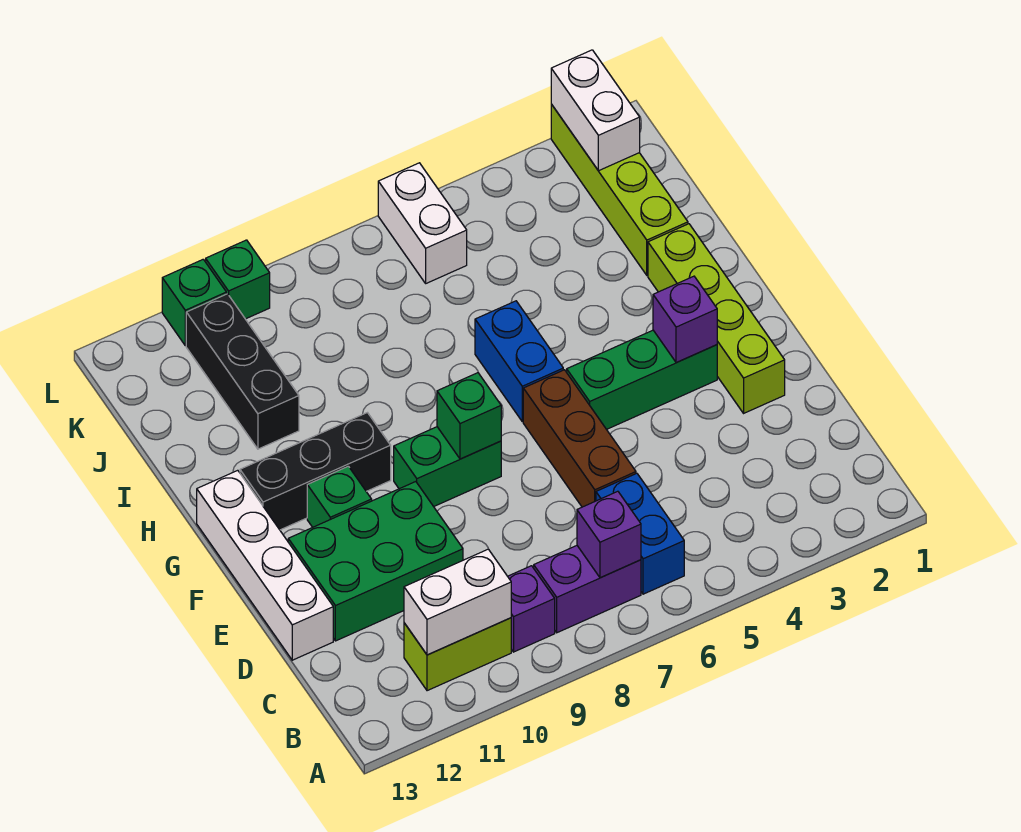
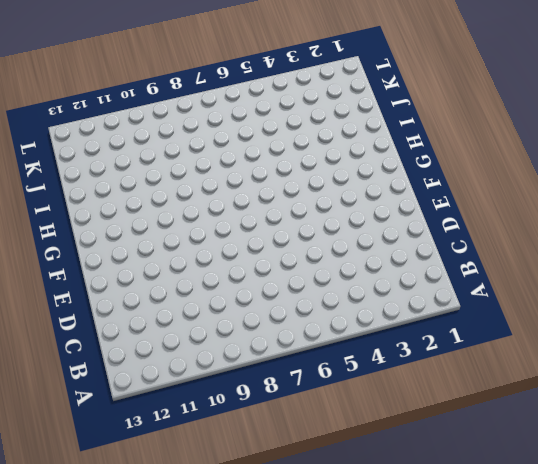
none -> blue brick B6:C6 level 1
none -> purple brick B7:B8 level 1
none -> purple brick B9 level 1

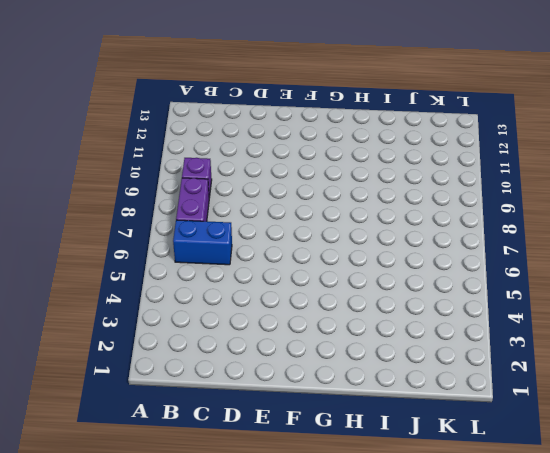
none -> lime brick B10:B11 level 1
none -> brown brick D6:F6 level 1
none -> green brick D10:E12 level 1

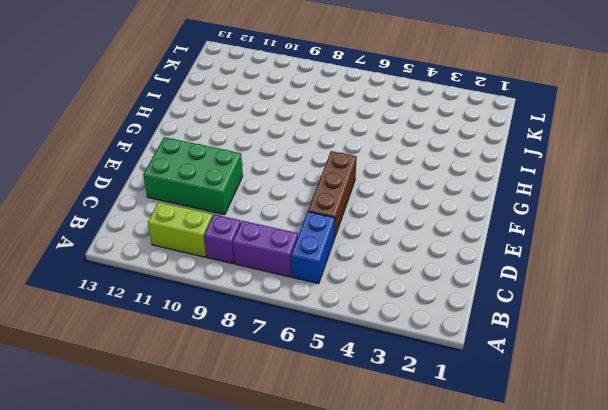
none -> white brick D13:G13 level 1
none -> lime brick E2:H2 level 1
none -> green brick F3:F5 level 1

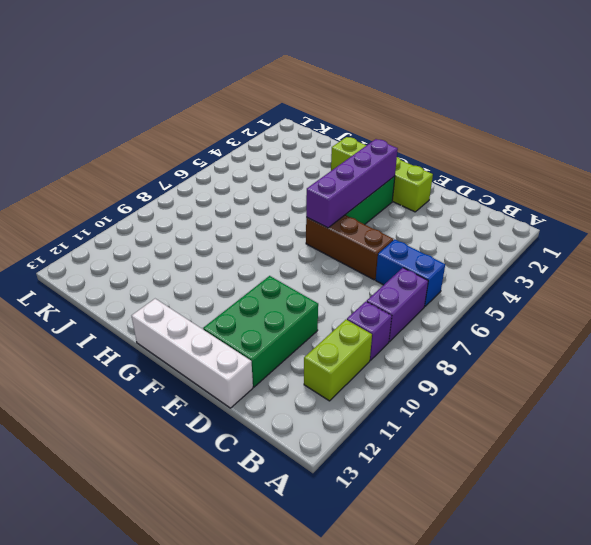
purple brick F3:F6 level 2 -> purple brick F3 level 2
none -> green brick F8:F9 level 1
none -> green brick F11 level 1
none -> blue brick G6:H6 level 1

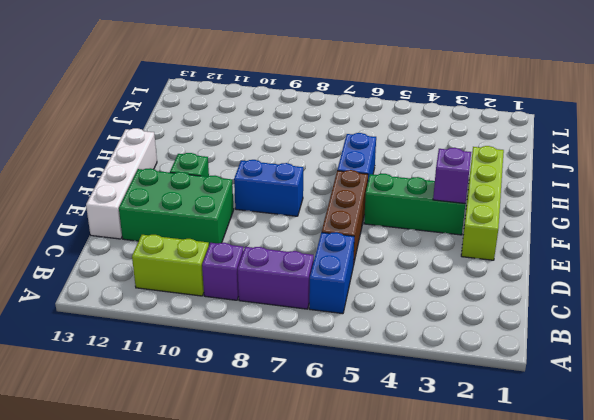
blue brick F8:F9 level 1 -> green brick F8:F9 level 1
none -> black brick G10:G12 level 1
none -> lime brick I2:L2 level 1
none -> black brick I11:K11 level 1

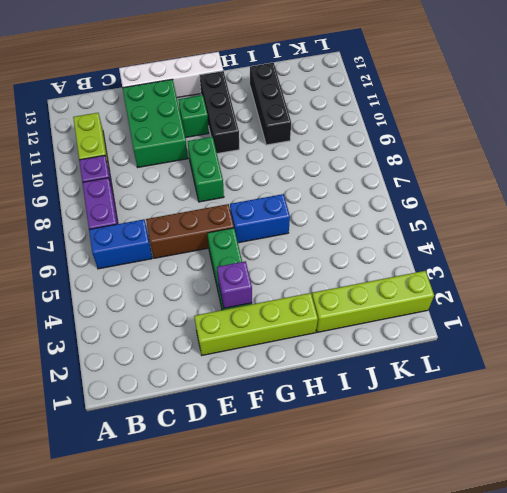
black brick I10:I12 level 1 -> black brick I11:K11 level 1
none -> white brick K6:L6 level 1
none -> green brick L10 level 1
none -> green brick L11 level 1

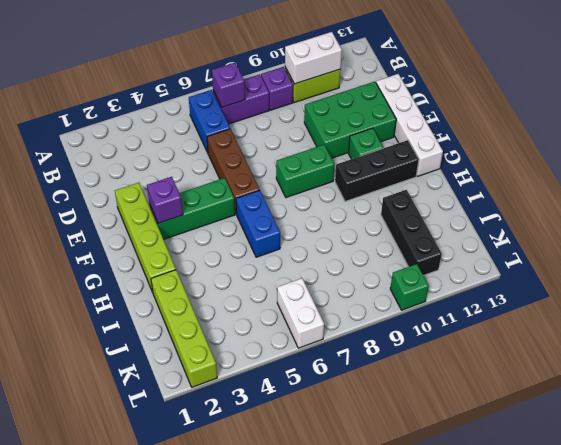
none -> green brick L11 level 1
none -> green brick F8 level 2
none -> white brick K2:L2 level 2

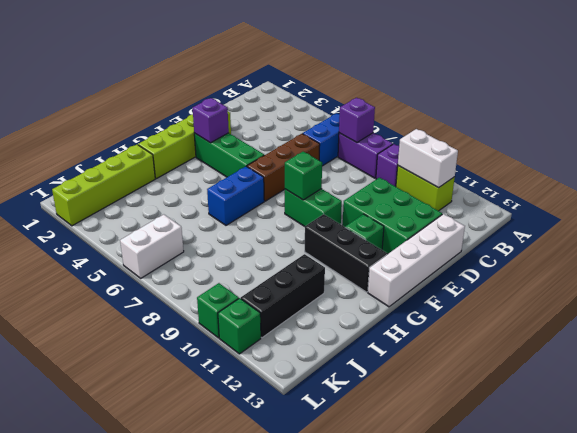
none -> white brick K2:L2 level 2

